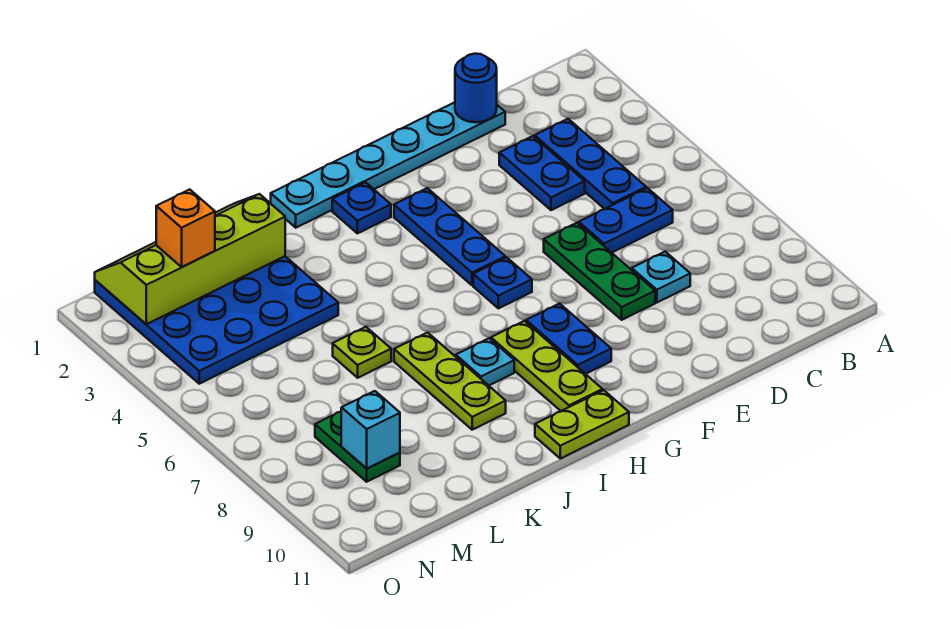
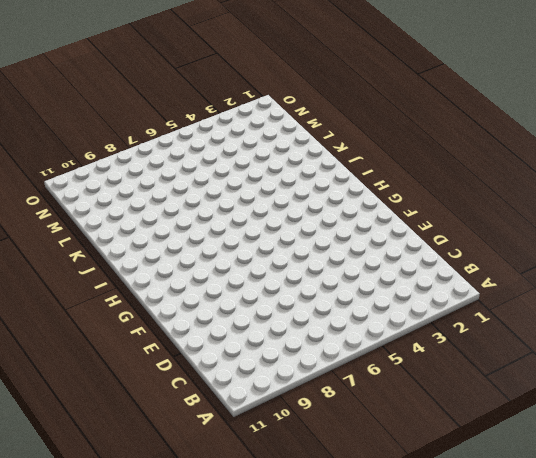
none -> blue plate C3:C5 level 1
none -> blue plate C6:D6 level 1
none -> cyan plate D1:I1 level 1

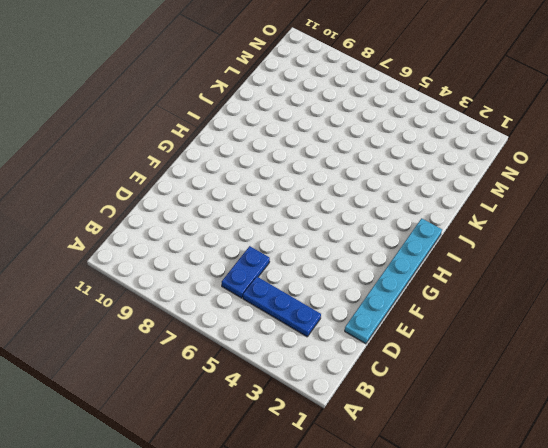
none -> blue plate D3:D4 level 1
none -> cyan plate D8 level 1
none -> green plate E6:E8 level 1

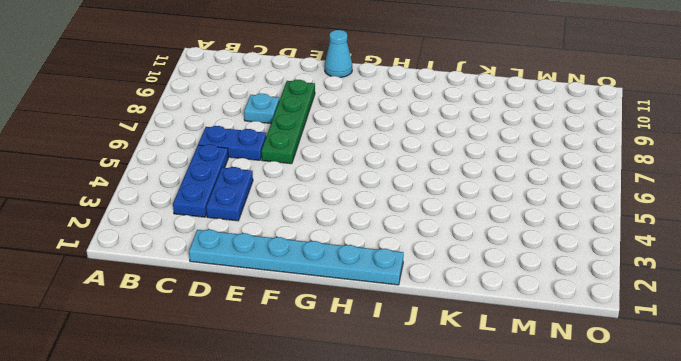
green plate E6:E9 level 1 -> green plate E6:E8 level 1
cyan cone F11 level 1 -> none
none -> blue plate G3:G5 level 1
none -> blue plate G6 level 1
none -> blue plate G8:G9 level 1

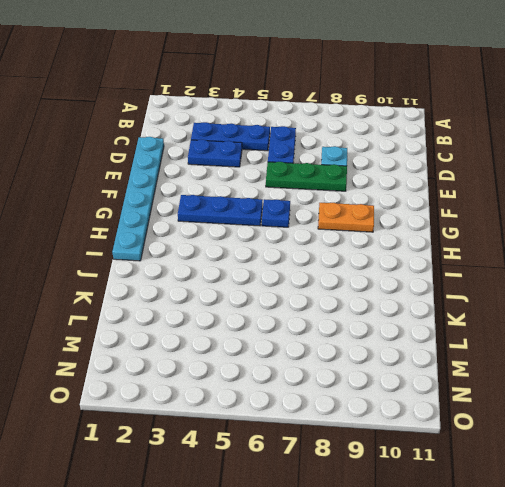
orange plate G8:G9 level 1 -> blue plate G8:G9 level 1
none -> blue plate H2 level 1
none -> lime plate H8:H10 level 1
none -> lime plate H11:I11 level 1

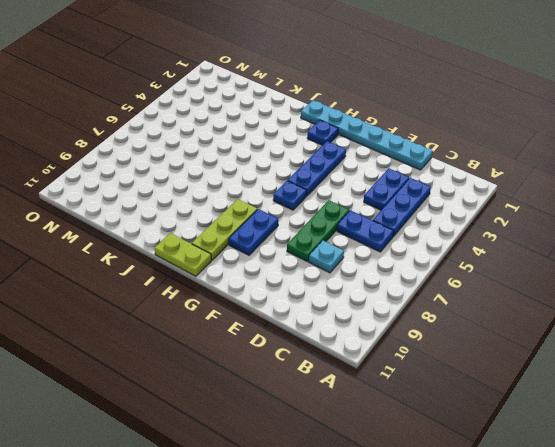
none -> cyan plate I8 level 1
none -> lime plate J7:J9 level 1
none -> blue plate K1:N4 level 1

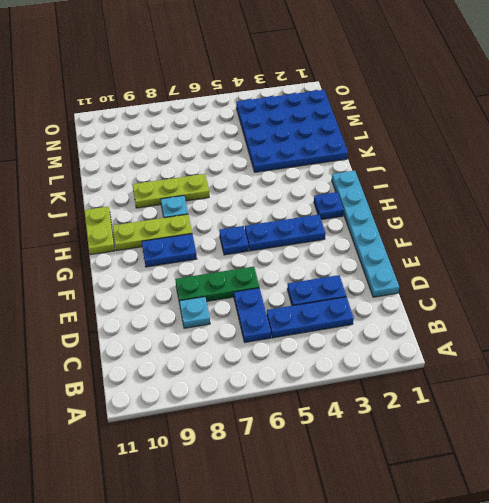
none -> lime plate K6 level 1
none -> green plate M8:M9 level 1
none -> blue round brick D1 level 2

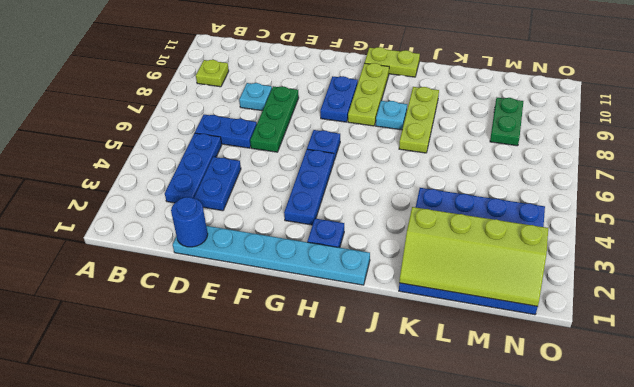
lime plate B9 level 1 -> lime plate K6 level 1
none -> cyan brick M9 level 2
none -> orange brick M2 level 3

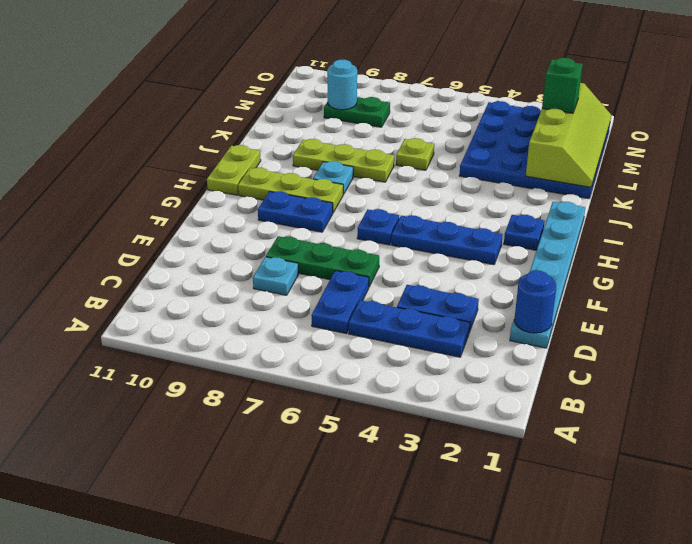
green brick M2 level 3 -> orange brick M2 level 3
cyan round brick M9 level 2 -> cyan brick M9 level 2

